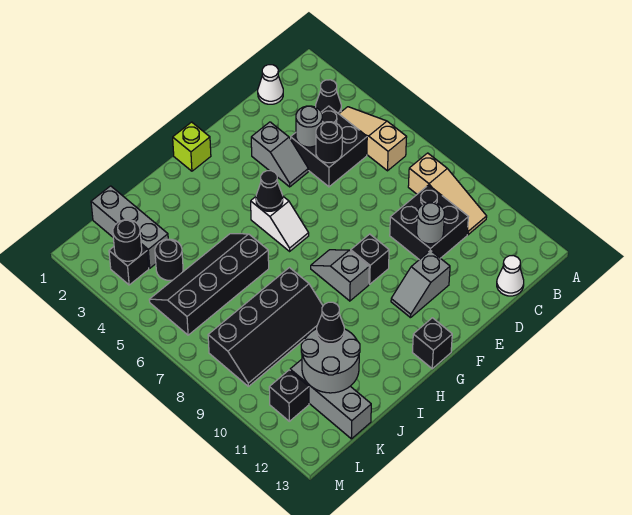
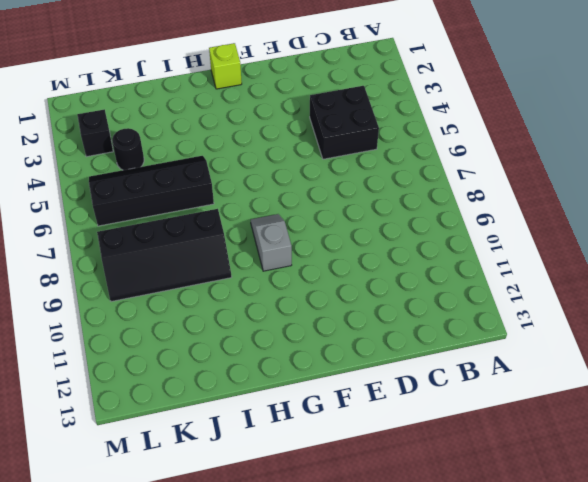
none -> black cone B3 level 1
none -> tan slope B4:B6 level 1 top 6
none -> tan slope B8:B10 level 1 top 8

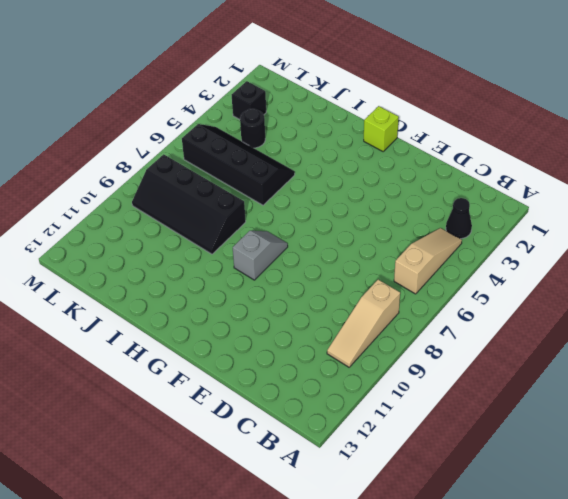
none -> white cone C1 level 1
none -> black brick C4:D5 level 1
none -> black brick C9:D10 level 1

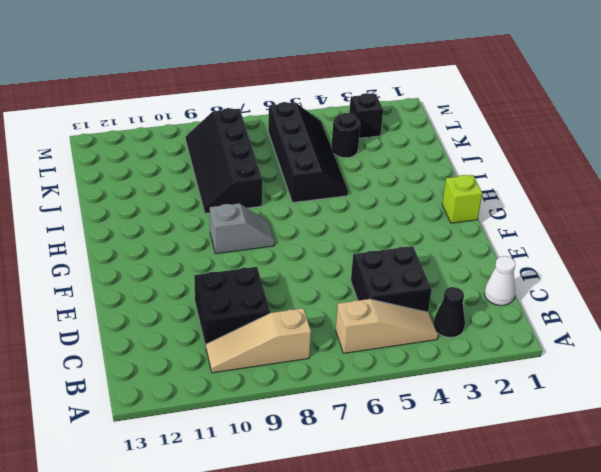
none -> white cone C13 level 1
none -> grey slope E3:E4 level 1 top 3
none -> grey slope E11:F11 level 1 top E

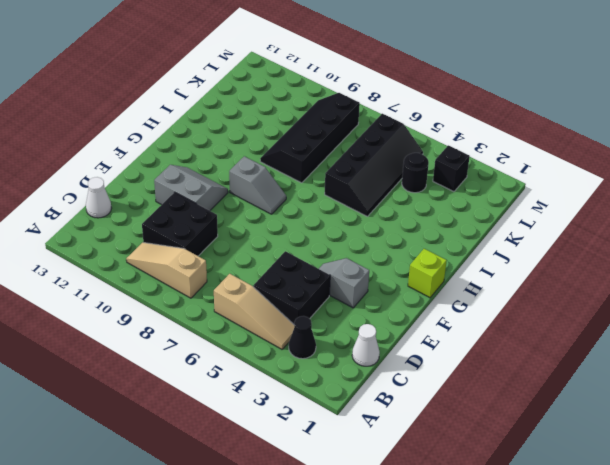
grey slope E10:F11 level 1 top E -> grey slope E11:F11 level 1 top E
none -> black brick F9 level 1
none -> white slope G5:G6 level 1 top 5
none -> black brick G13 level 1

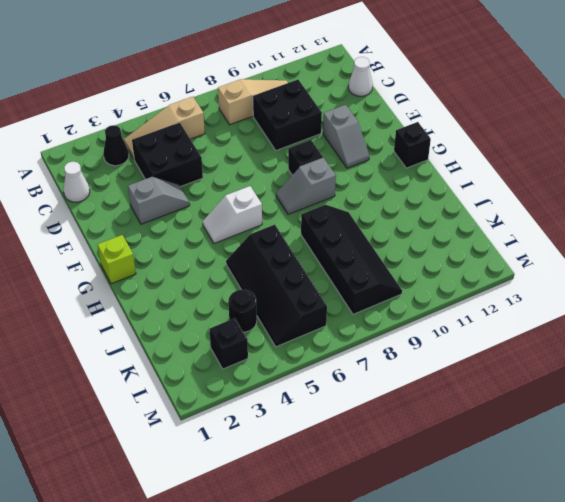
white slope G5:G6 level 1 top 6 -> white slope G5:G6 level 1 top 5
none -> grey brick K1:K3 level 1
none -> grey brick K11:K13 level 1
none -> black brick L11 level 1

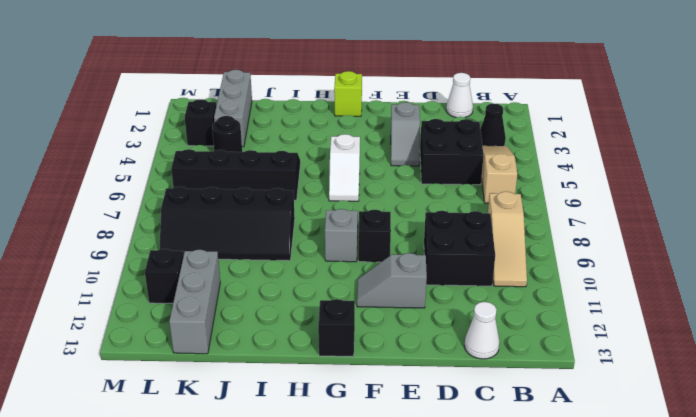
none -> grey round brick D4 level 2
none -> black round brick D5 level 2
none -> grey round brick D10 level 2

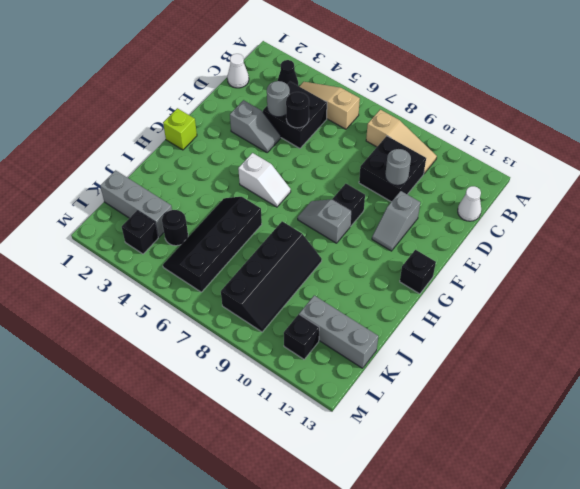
none -> black cone G5 level 2
none -> grey round brick J11:K12 level 2
none -> black round brick L3 level 2

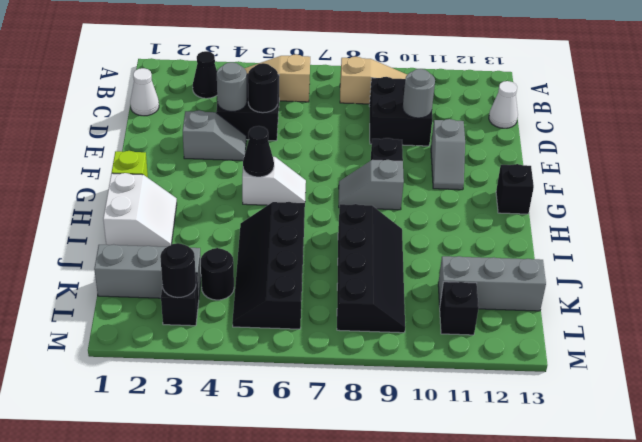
white slope H1:I2 level 1 top 1 -> none
none -> grey round brick J11:K12 level 2
none -> black cone J11 level 3

